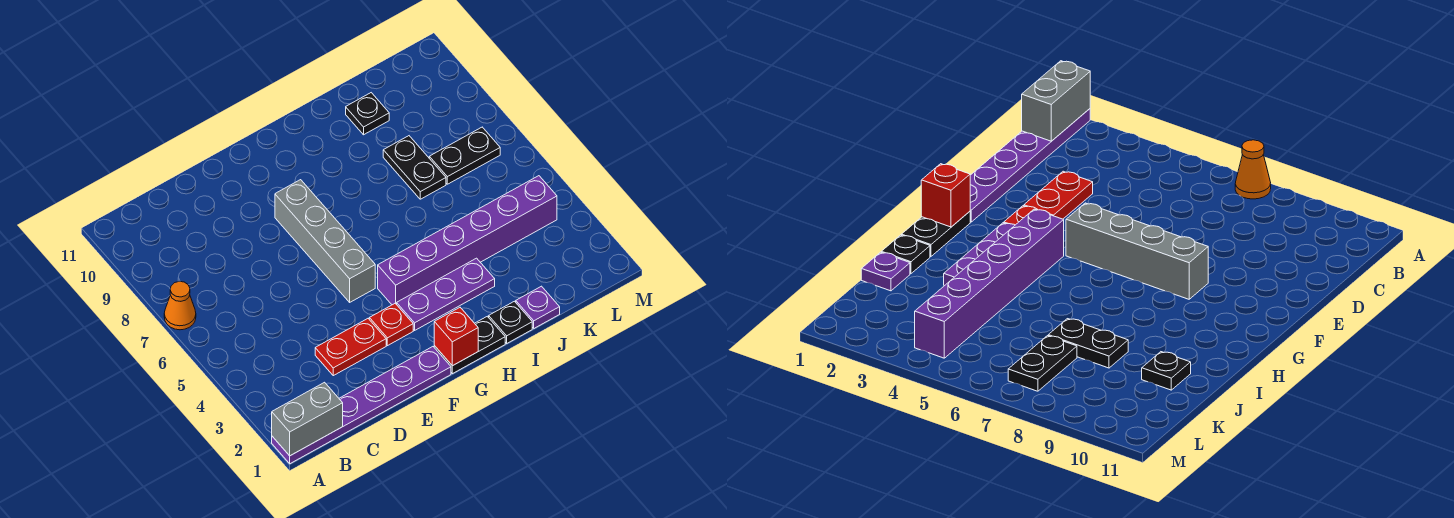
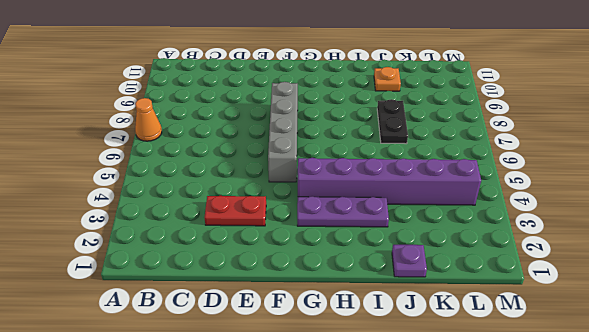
orange plate J10 level 1 -> black plate J10 level 1
none -> purple plate A1:F1 level 1
none -> red plate F3 level 1
none -> black plate G1:H1 level 1

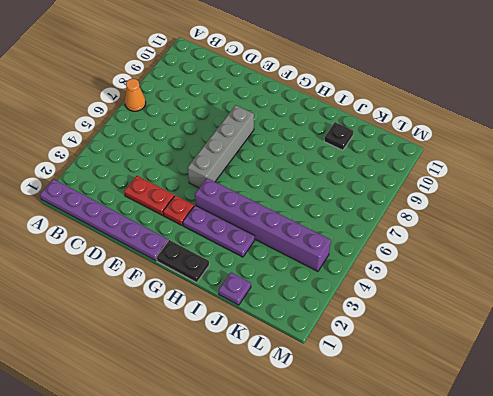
none -> black plate I1 level 1
none -> black plate J7:J8 level 1
none -> black plate K7:L7 level 1

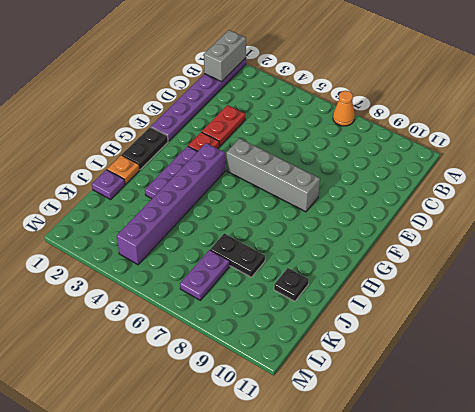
orange plate I1 level 1 -> black plate I1 level 1
purple plate K7:L7 level 1 -> black plate K7:L7 level 1
none -> red brick G1 level 2

